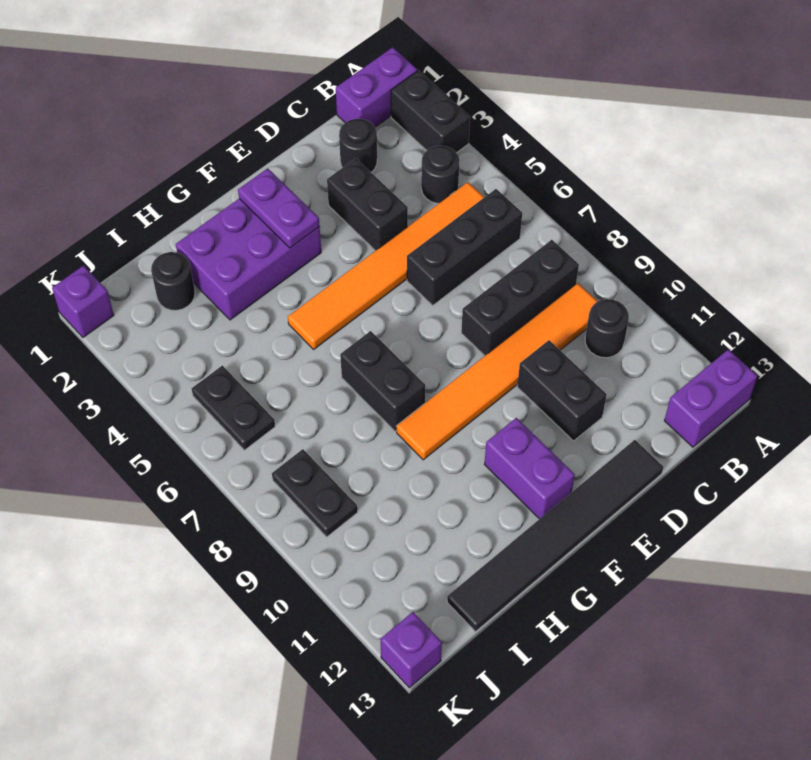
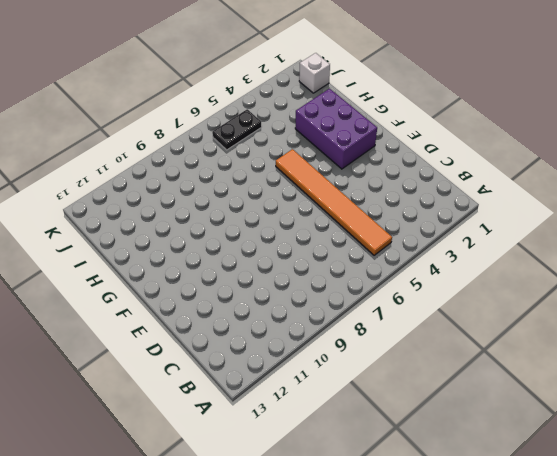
white brick J1 level 1 -> none
none -> purple brick A1:B1 level 1
none -> black brick A2:A3 level 1
none -> purple brick A13:B13 level 1

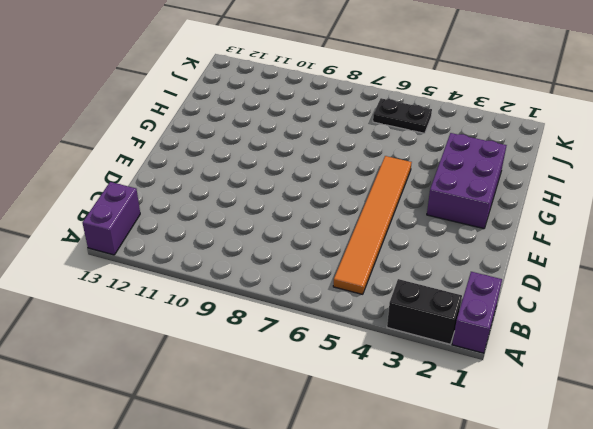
none -> black round brick B4 level 1
none -> black brick B6:D6 level 1
none -> black brick B8:D8 level 1

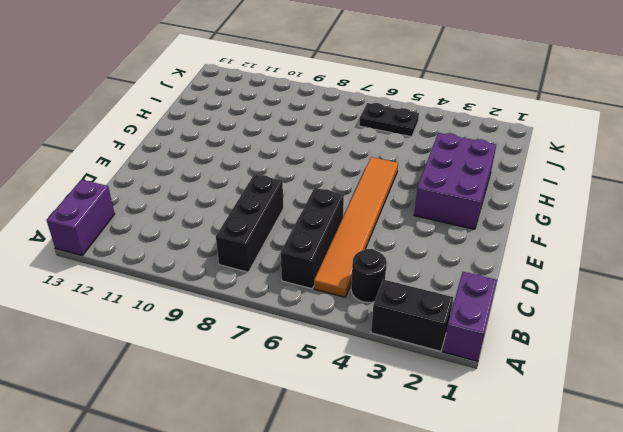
none -> orange tile B9:G9 level 1
none -> black round brick B10 level 1
none -> black round brick C2 level 1

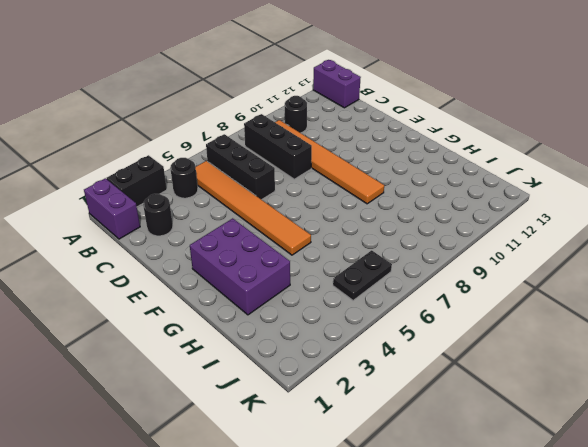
none -> black brick D3:D4 level 1
none -> black brick D10:D11 level 1
none -> black tile D13:I13 level 1

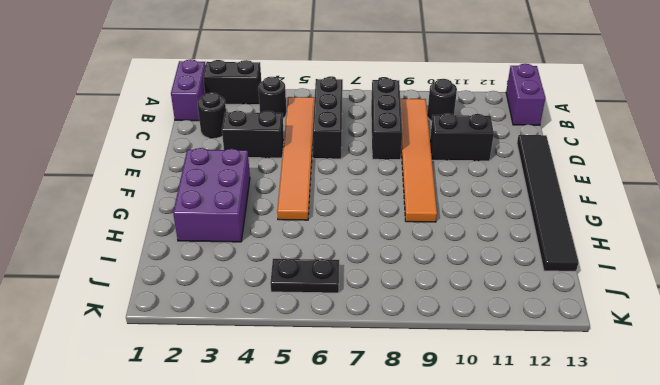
none -> purple brick F11:F12 level 1
none -> black brick G7:G8 level 1
none -> black round brick I2 level 1

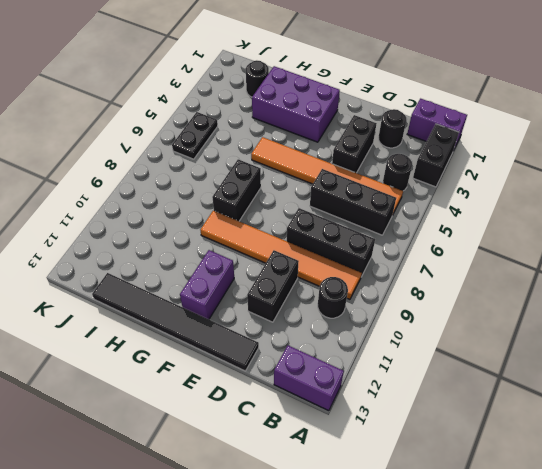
none -> black plate J8:J9 level 1
none -> purple brick K1 level 1
none -> purple brick K13 level 1

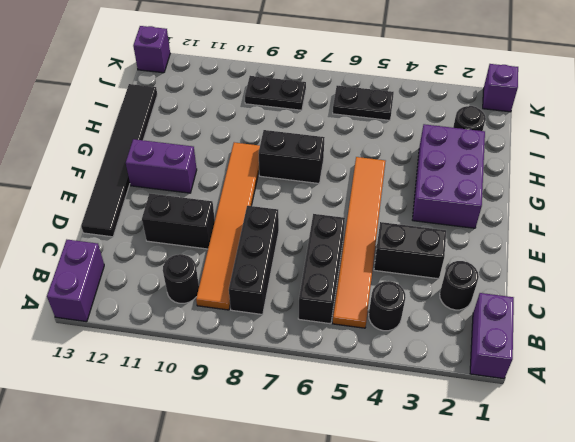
none -> black brick A2:A3 level 1
none -> purple plate F2:F3 level 2

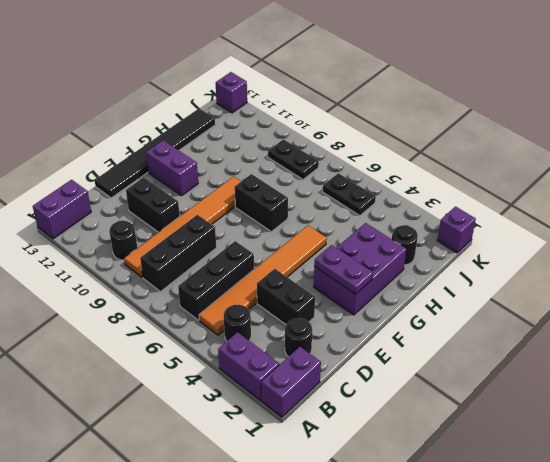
purple brick A2:A3 level 1 -> black brick A2:A3 level 1

